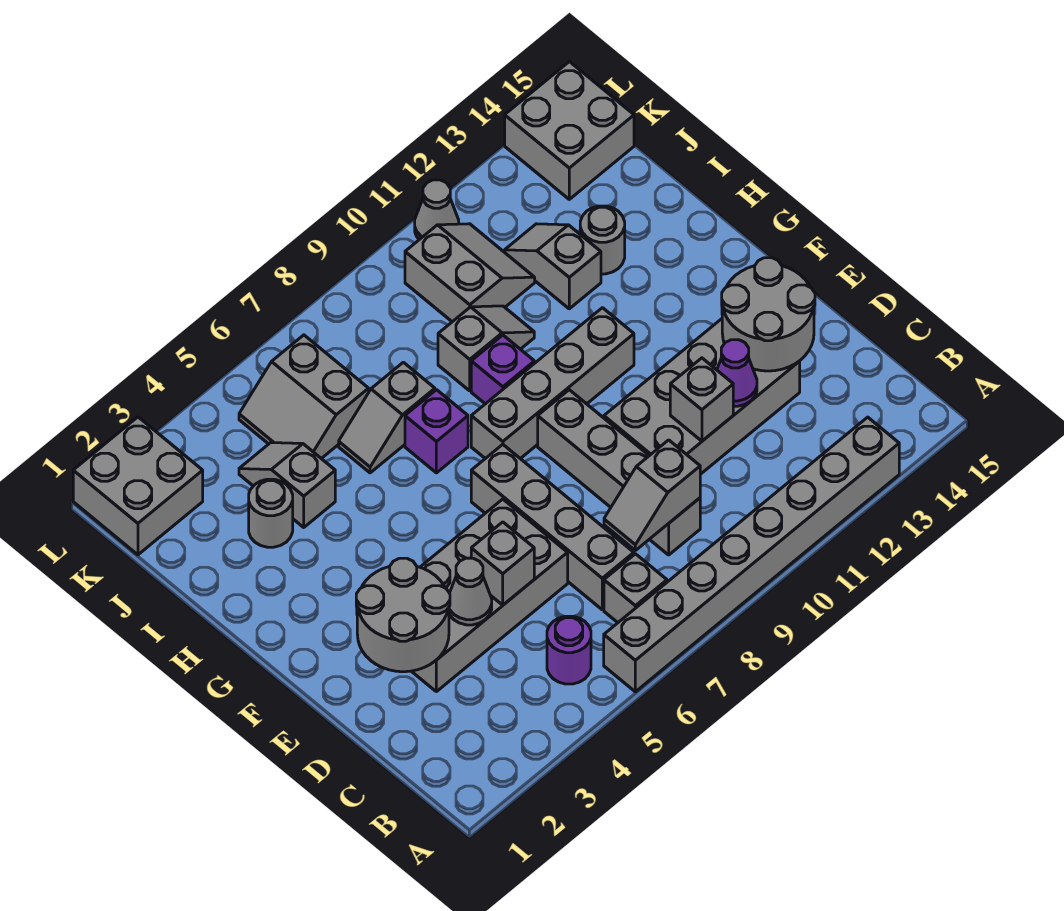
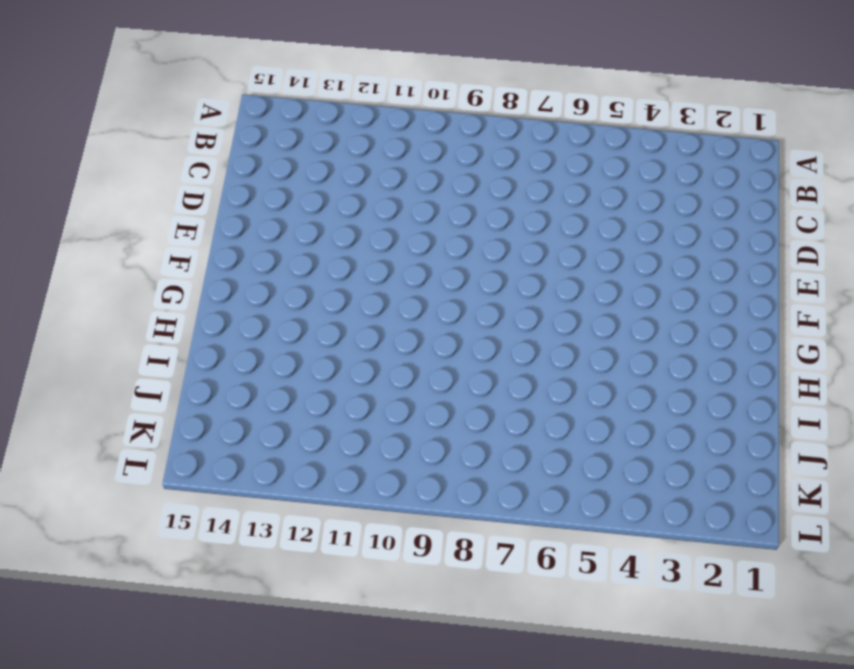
none -> grey brick A6:A13 level 1
none -> purple round brick B5 level 1
none -> grey brick B7 level 1

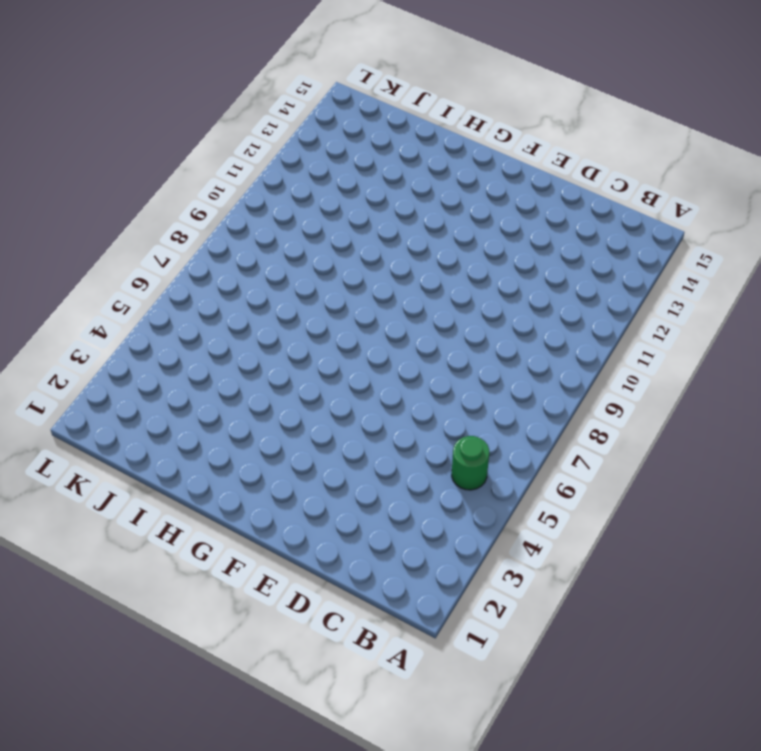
green round brick B5 level 1 -> purple round brick B5 level 1
none -> grey brick A6:A13 level 1
none -> grey brick B7 level 1
none -> grey brick C7:F7 level 1

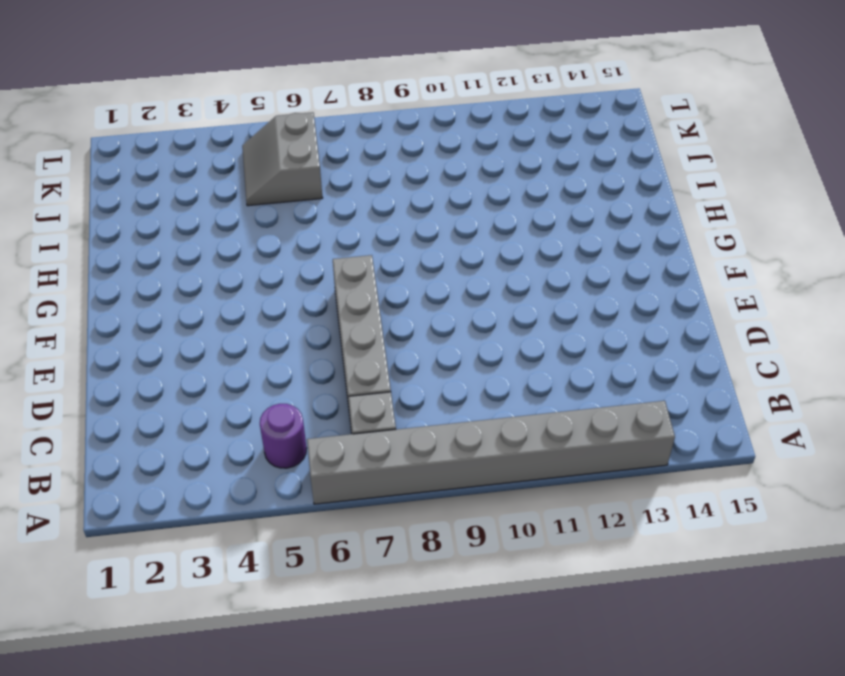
none -> grey brick C9:F9 level 1
none -> grey brick D3:E6 level 1
none -> grey brick D10:E13 level 1

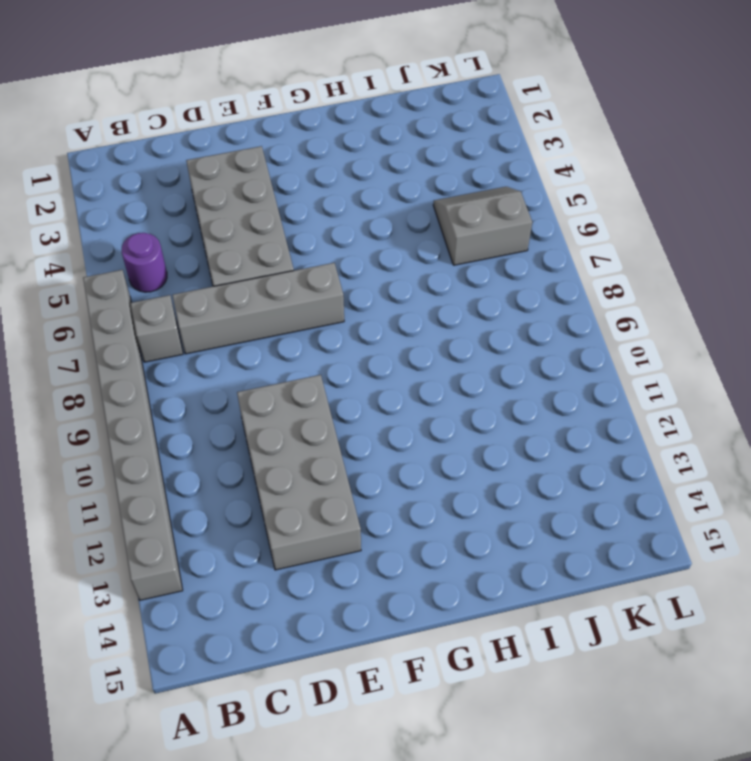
none -> grey brick C9:F9 level 1
none -> grey brick G8:G11 level 1
none -> purple brick H7 level 1

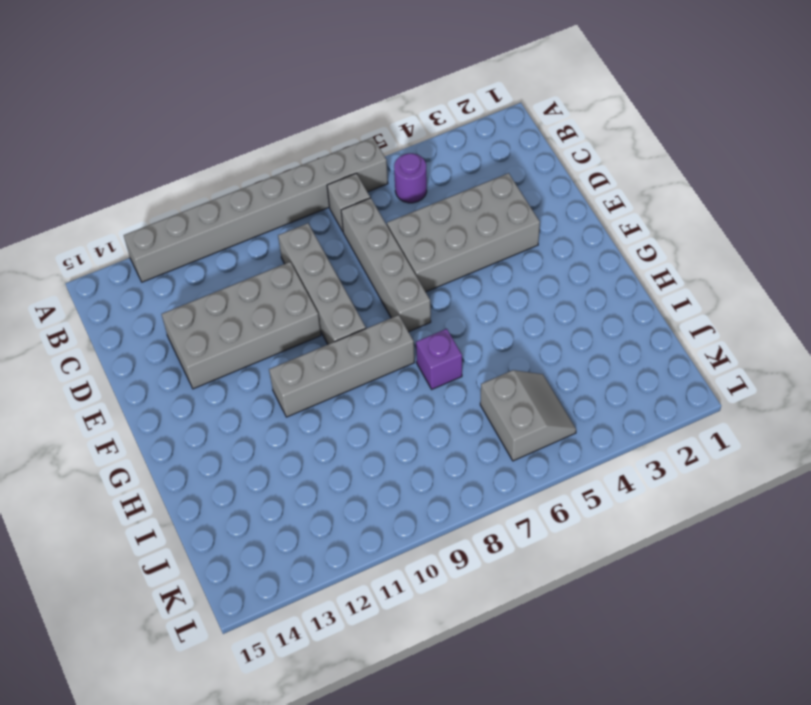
none -> purple brick H9 level 1
none -> grey round brick I3 level 1
none -> grey slope I4:J4 level 1 top I

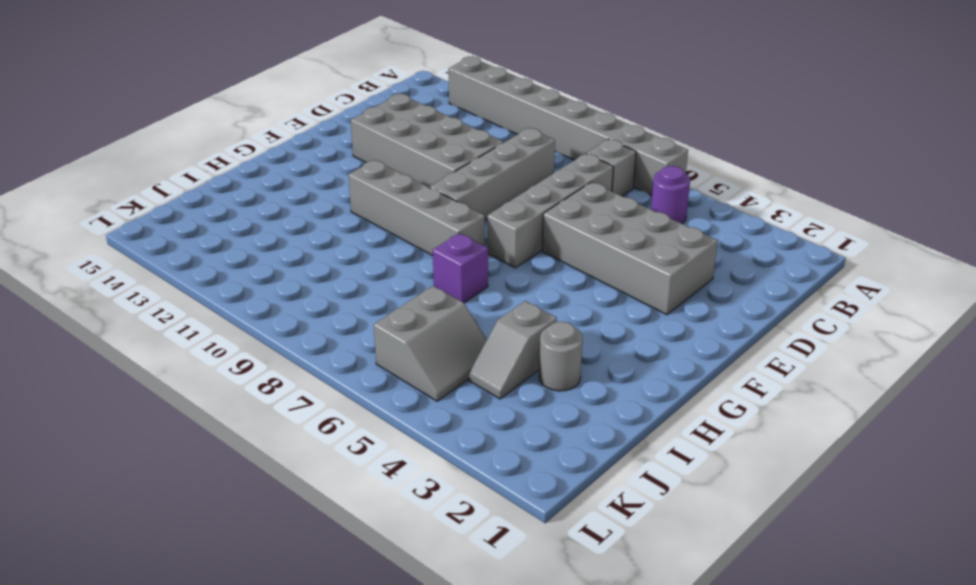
none -> purple brick H9 level 1
none -> grey slope I6:I7 level 1 top 7
none -> grey slope I9:I10 level 1 top 9

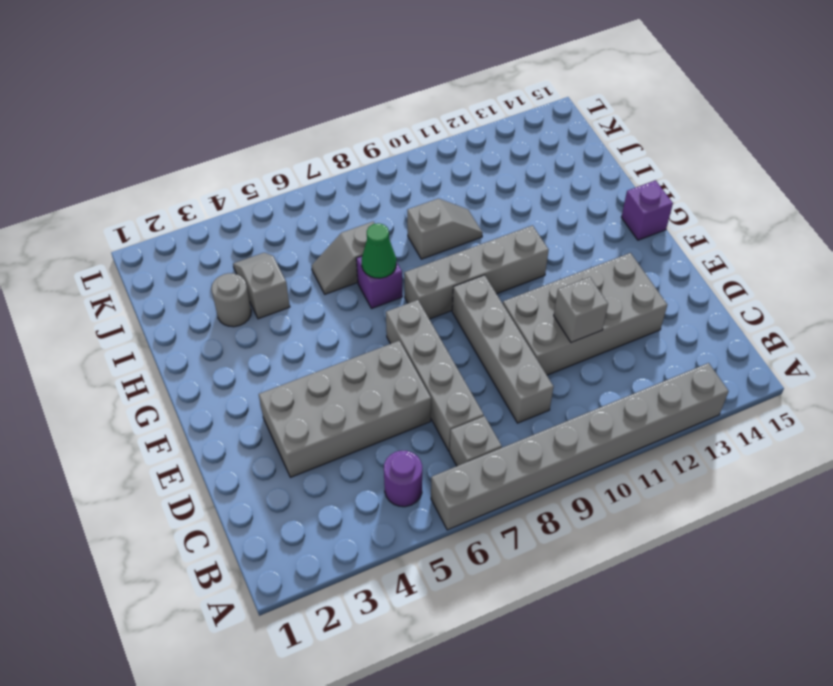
purple brick G15 level 1 -> purple brick H9 level 1
green cone H7 level 2 -> none
none -> grey slope I12:J12 level 1 top I
none -> grey round brick I13 level 1
none -> grey slope J5:K6 level 1 top 6

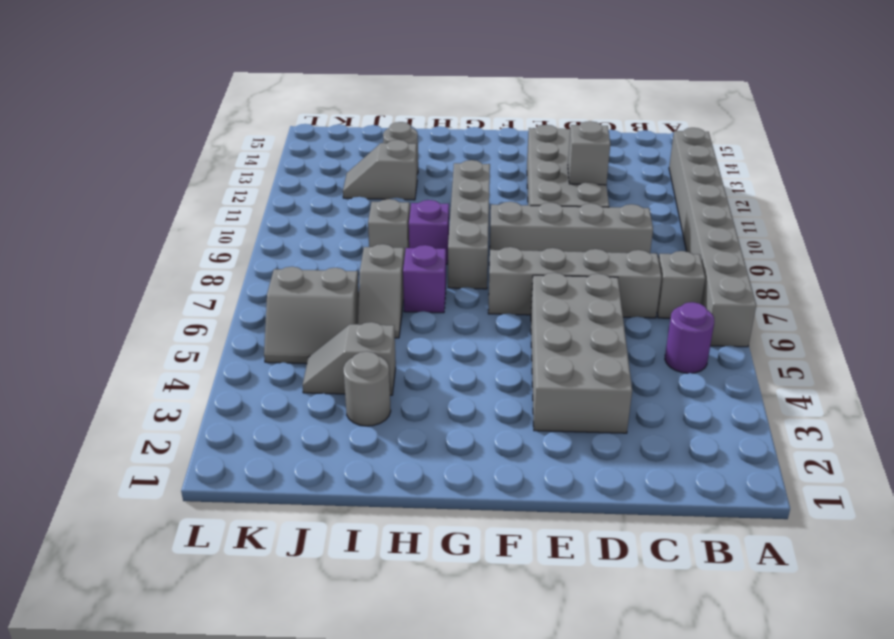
none -> grey slope J10:K11 level 1 top 10
none -> grey brick K1:L2 level 1
none -> grey brick K14:L15 level 1

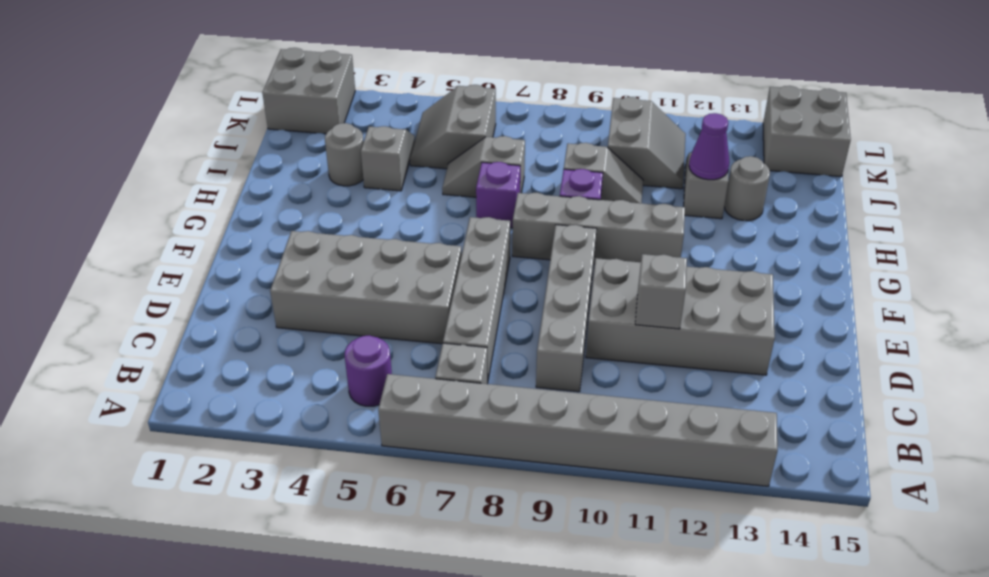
purple cone I12 level 2 -> purple cone D12 level 2
none -> grey cone L11 level 1
none -> grey slope C8:C9 level 2 top 9
none -> grey round brick D2:E3 level 2

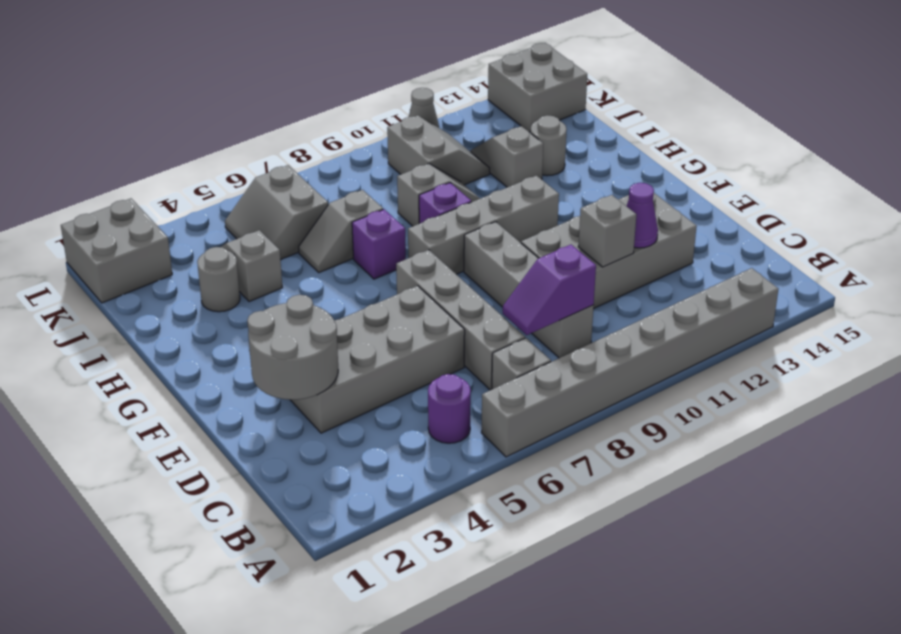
purple slope C8:C9 level 2 top 9 -> grey slope C8:C9 level 2 top 9
none -> grey cone D4 level 2
none -> grey brick D5 level 2
none -> grey round brick D13:E14 level 2

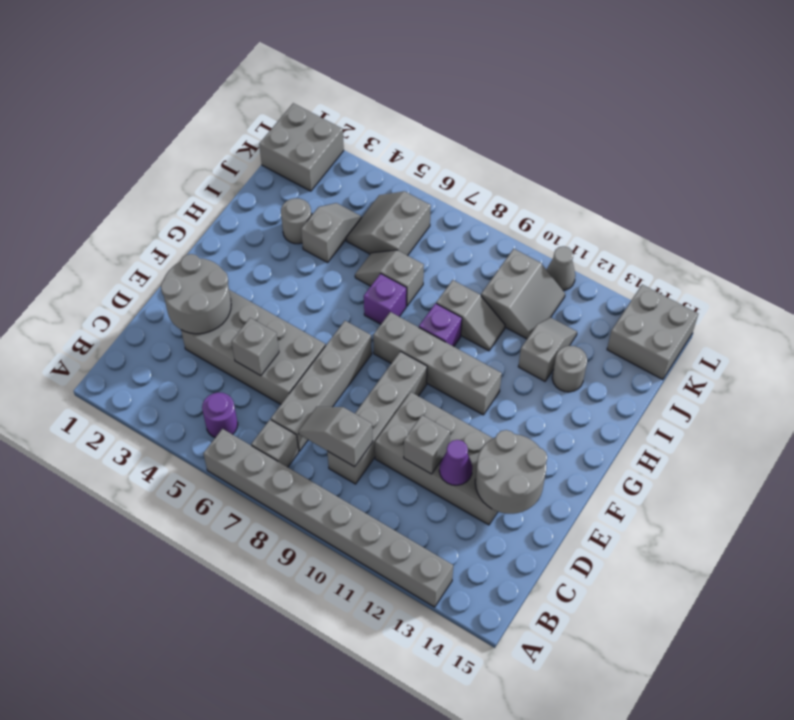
none -> grey cone D4 level 2

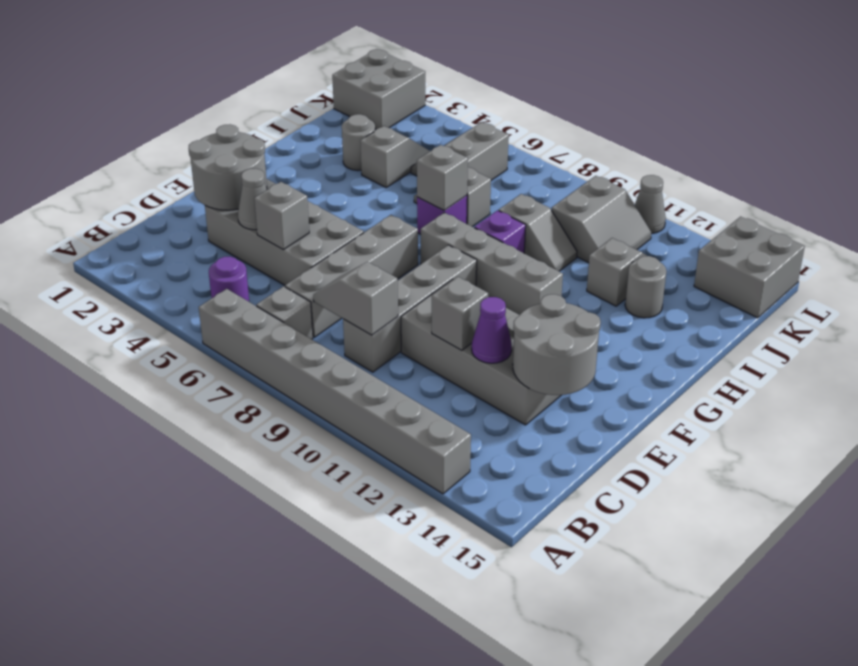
grey brick H7 level 2 -> none

